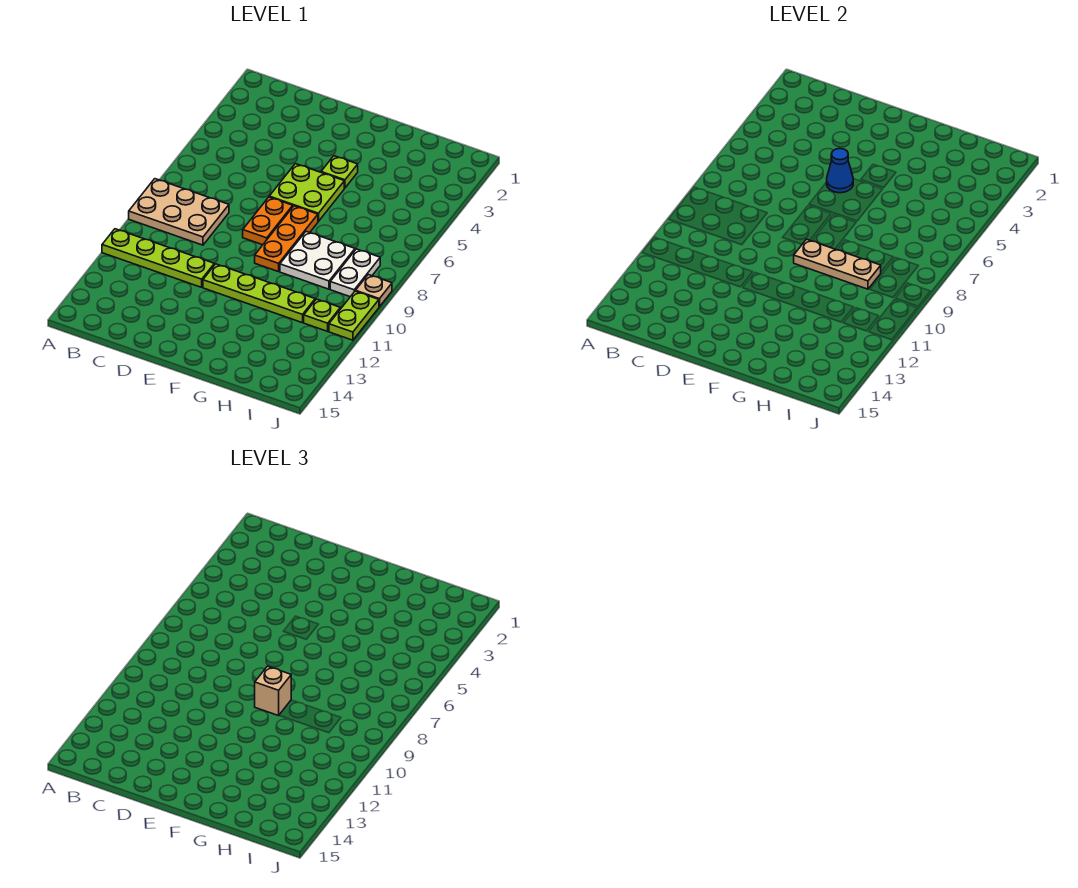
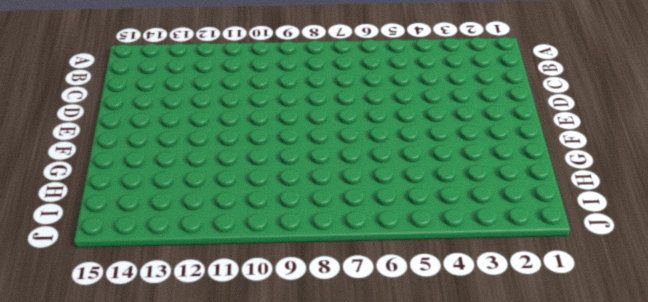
none -> tan plate A8:C9 level 1
none -> lime plate A11:D11 level 1
none -> lime plate E5:F6 level 1

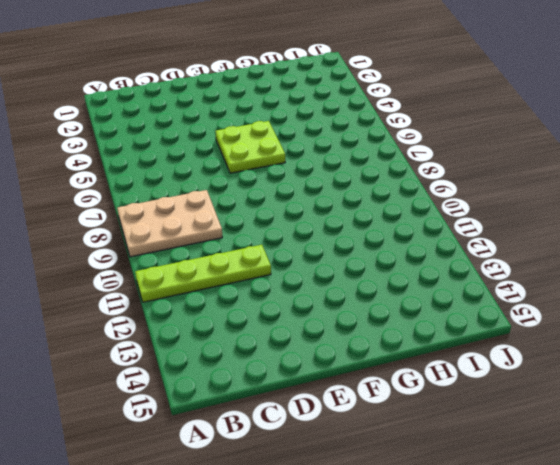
none -> orange plate E7:E8 level 1
none -> lime plate E11:H11 level 1
none -> lime plate F4 level 1

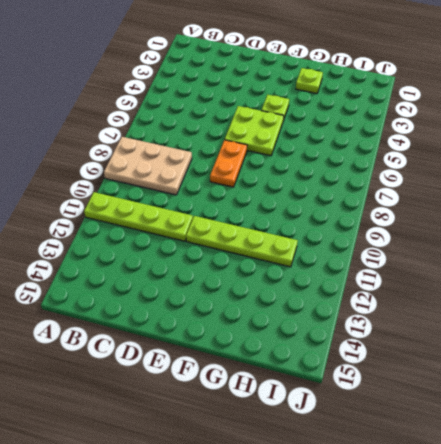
lime plate G2 level 1 -> lime plate I11 level 1
none -> orange plate F7:F9 level 1
none -> white plate G8:H9 level 1
none -> white plate I8:I9 level 1

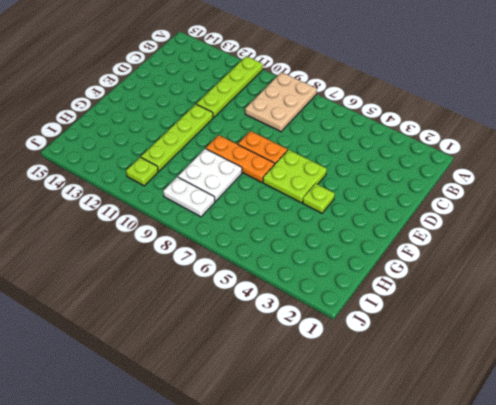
none -> tan plate J9 level 1
none -> lime plate J10:J11 level 1
none -> blue cone E5 level 2

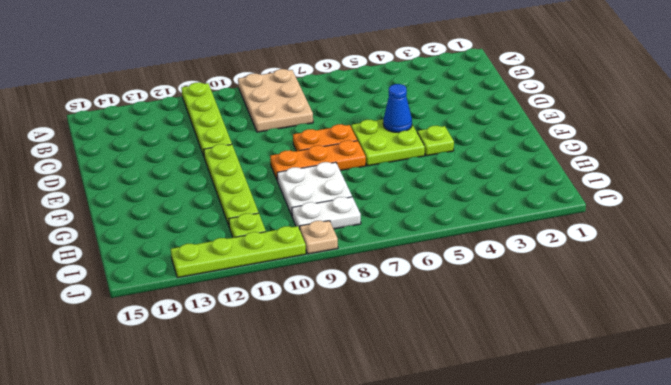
lime plate J10:J13 level 1 -> lime plate J10:J11 level 1
none -> tan plate F9:H9 level 2
none -> tan brick F9 level 3

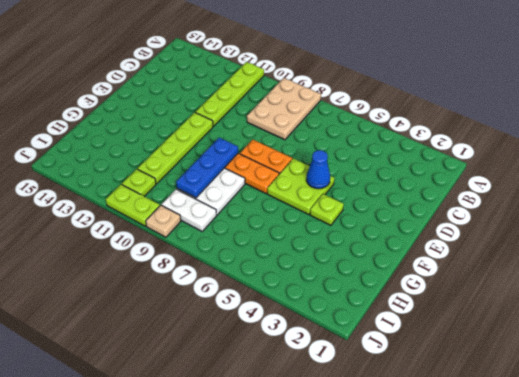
blue plate F9:H9 level 2 -> tan plate F9:H9 level 2
none -> tan brick F9 level 3

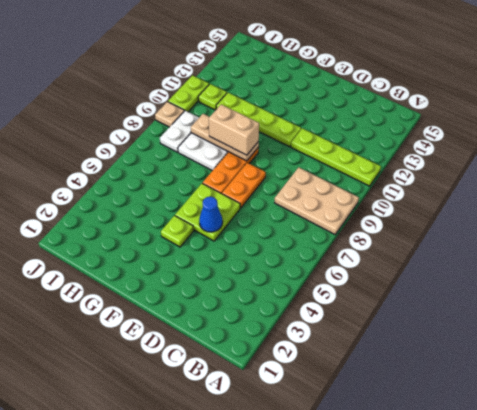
tan brick F9:G9 level 3 -> tan brick F9 level 3

